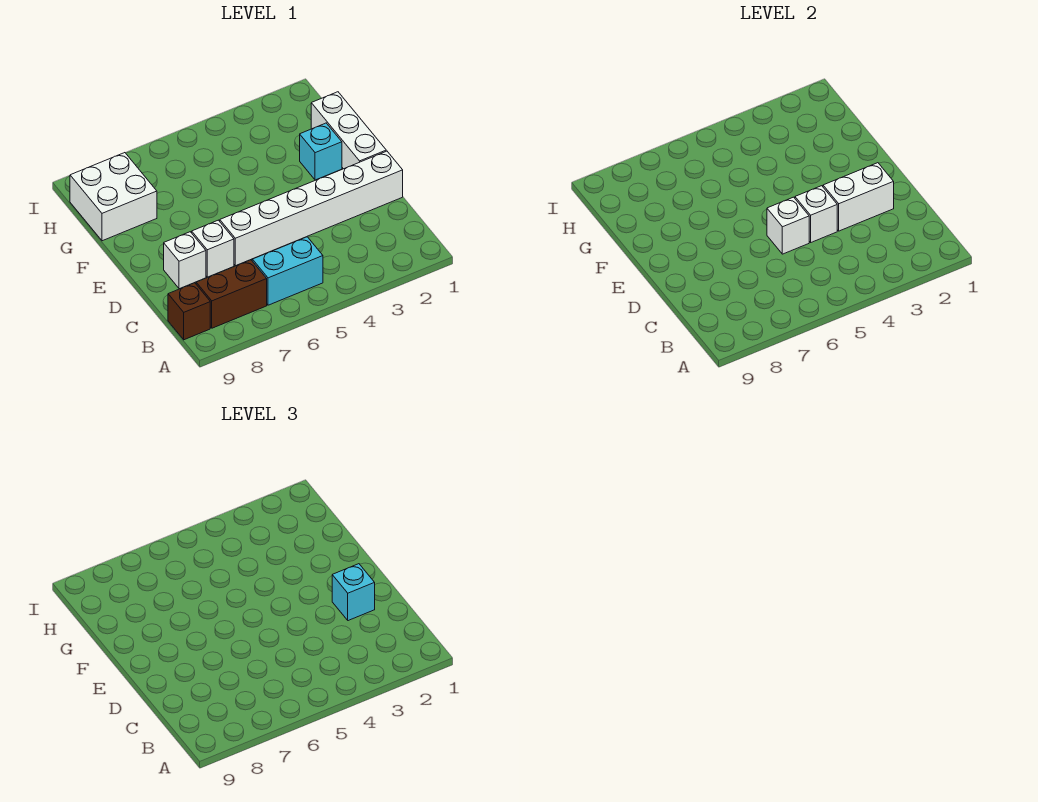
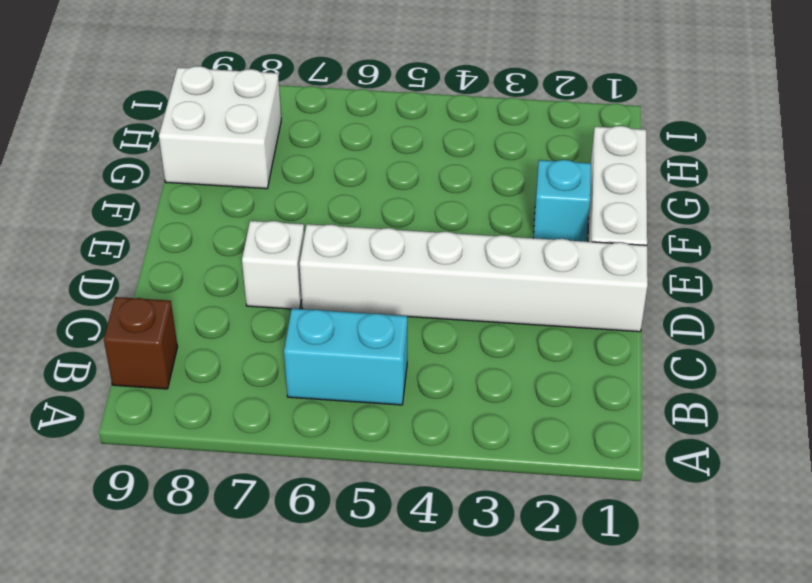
none -> brown brick B7:B8 level 1
none -> white brick D8 level 1
none -> white brick D2:D3 level 2

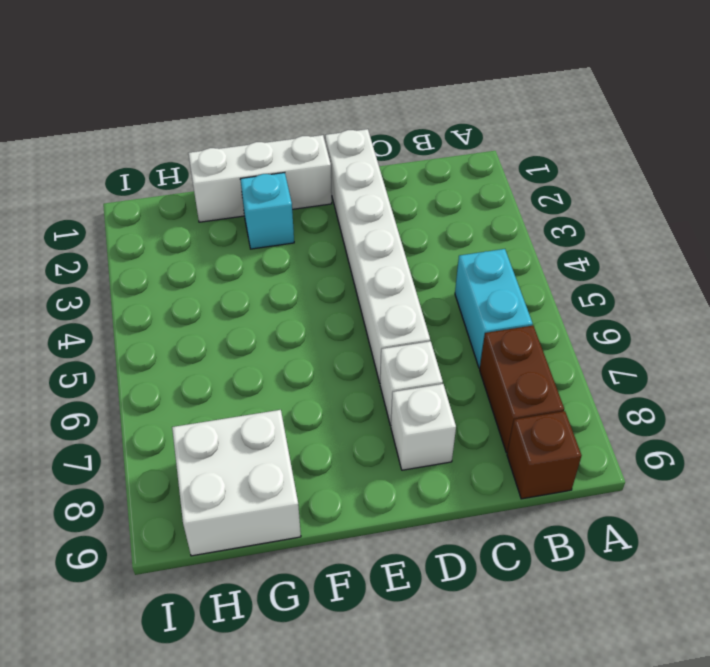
none -> white brick D2:D3 level 2
none -> white brick D4 level 2
none -> white brick D5 level 2

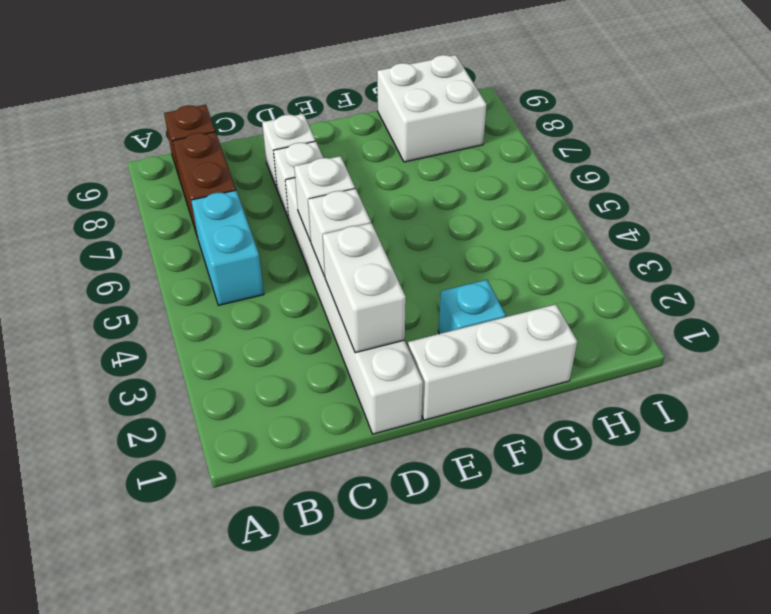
none -> cyan brick D2 level 3

